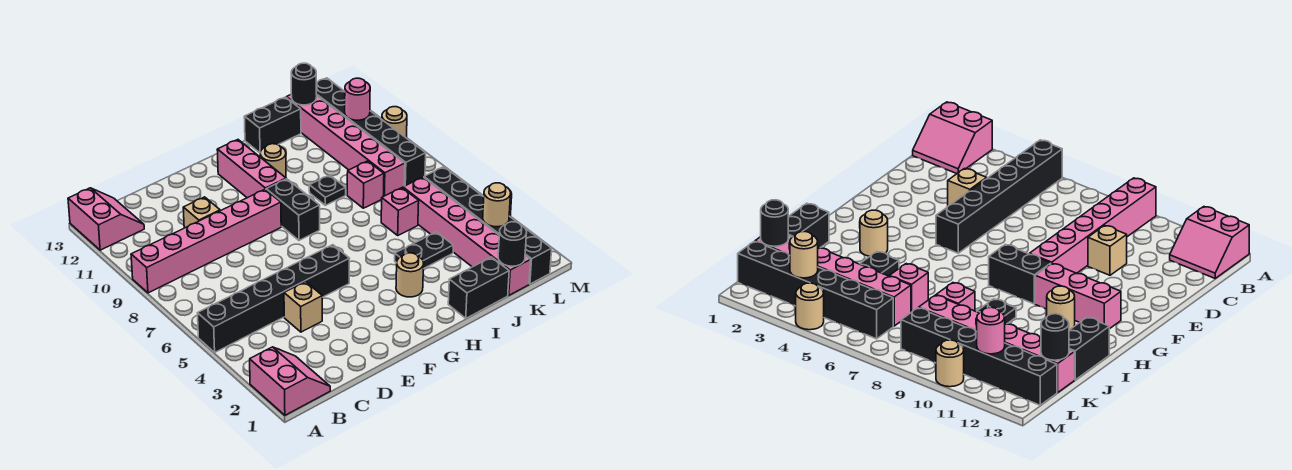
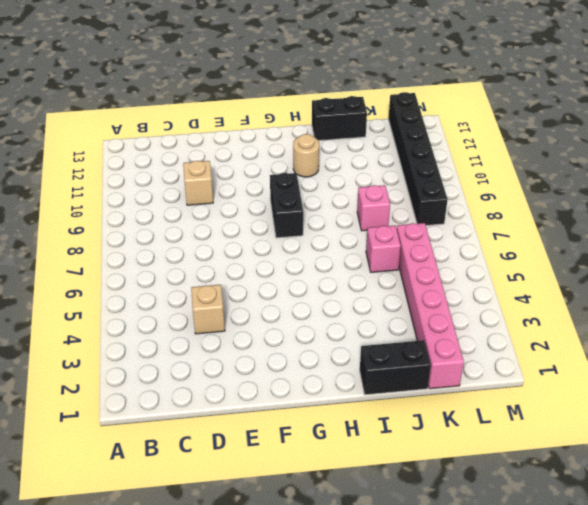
none -> pink slope A1:B2 level 1 top A
none -> black brick A5:F5 level 1
none -> pink brick A9:F9 level 1

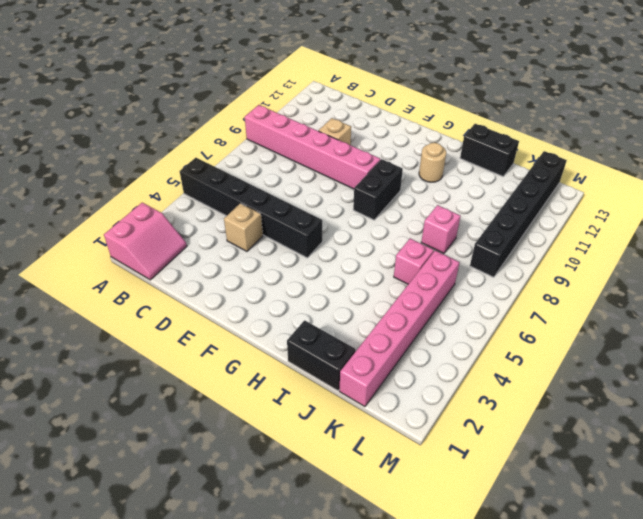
none -> pink slope A12:B13 level 1 top A
none -> pink brick G10:G12 level 1
none -> tan round brick H3 level 1

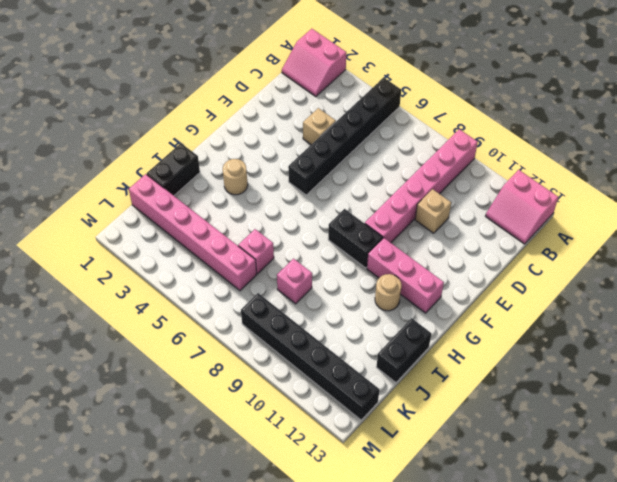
none -> black plate I4:J4 level 1
none -> black plate I9 level 1
none -> pink brick K8:K13 level 1

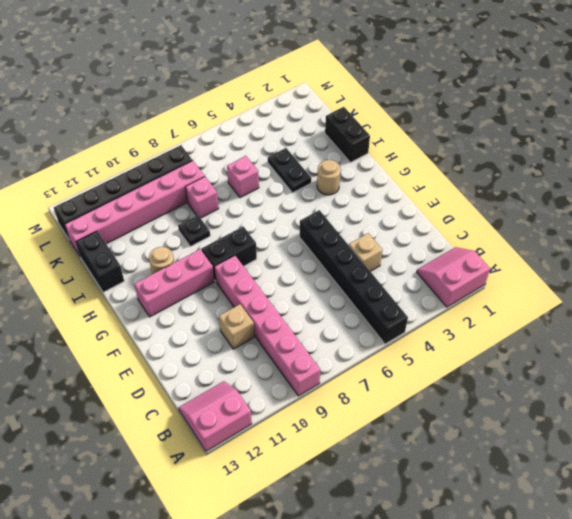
none -> pink brick K1:K6 level 1
none -> black brick L1:L6 level 1
none -> tan round brick M4 level 1

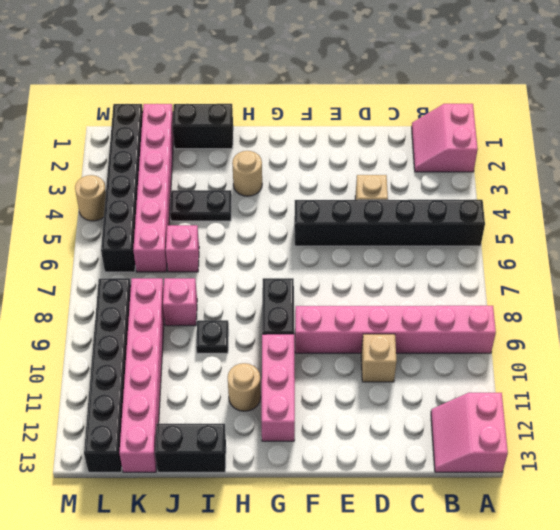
none -> tan round brick M10 level 1
none -> black round brick K1 level 2
none -> black round brick K13 level 2

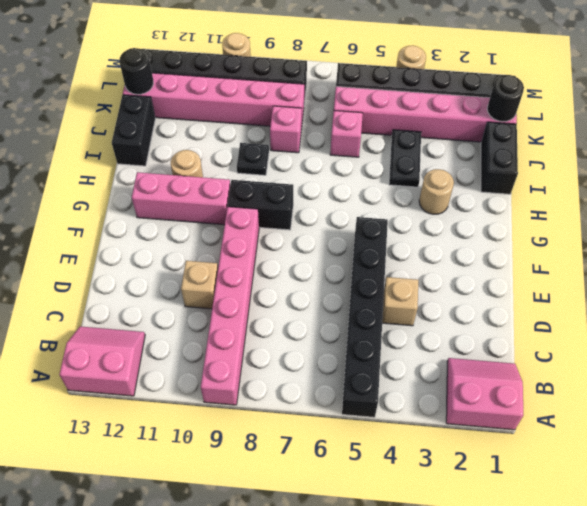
none -> tan round brick L3 level 2
none -> pink round brick L11 level 2

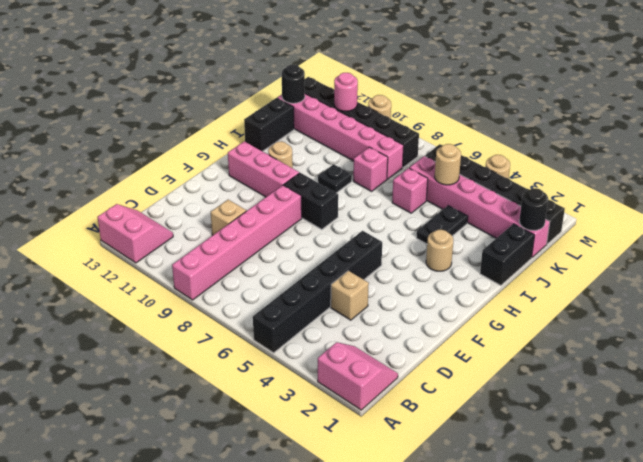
tan round brick K5 level 2 -> tan round brick L3 level 2

